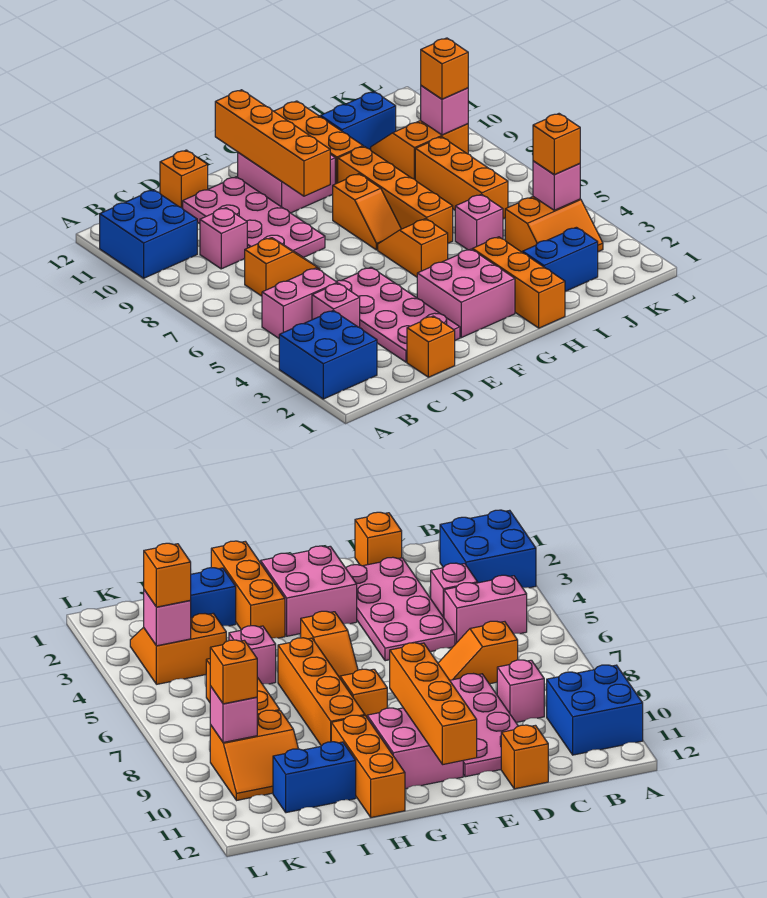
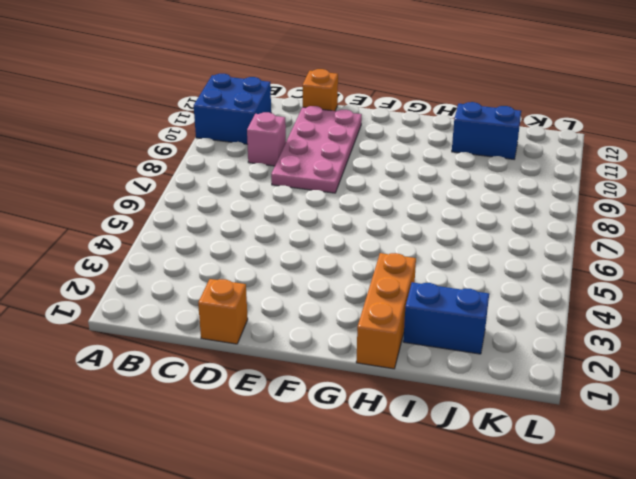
none -> blue brick A2:B3 level 1
none -> pink brick B5:C5 level 1
none -> pink brick C4 level 1

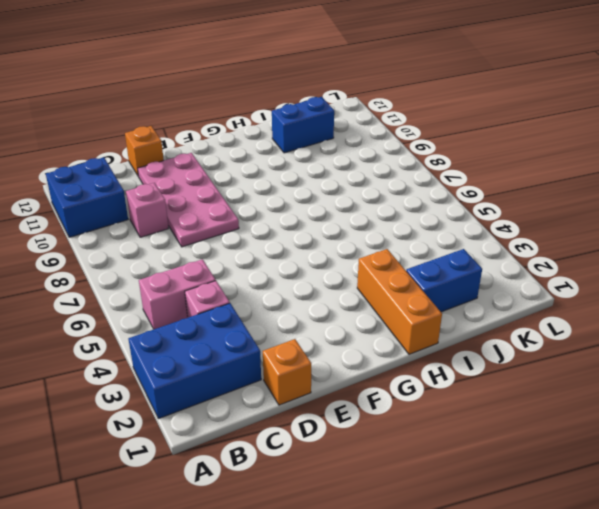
blue brick A2:C3 level 1 -> blue brick A2:B3 level 1
none -> orange slope C7:D7 level 1 top C
none -> pink plate D2:E5 level 1
none -> pink brick F2:G3 level 1

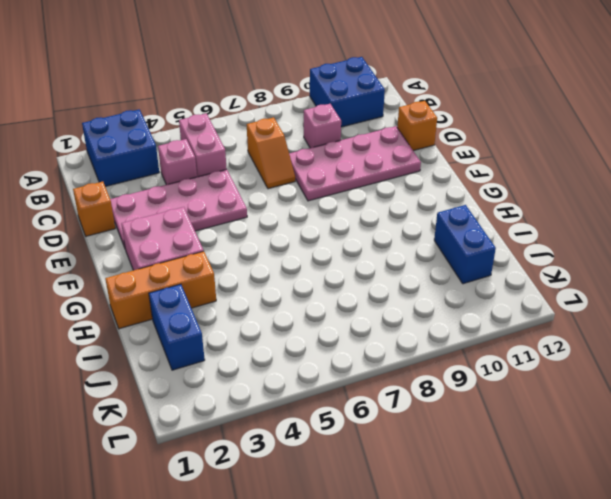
none -> pink brick F10:G11 level 1
none -> orange slope G5:G6 level 1 top 5
none -> orange slope G7:G8 level 1 top 8

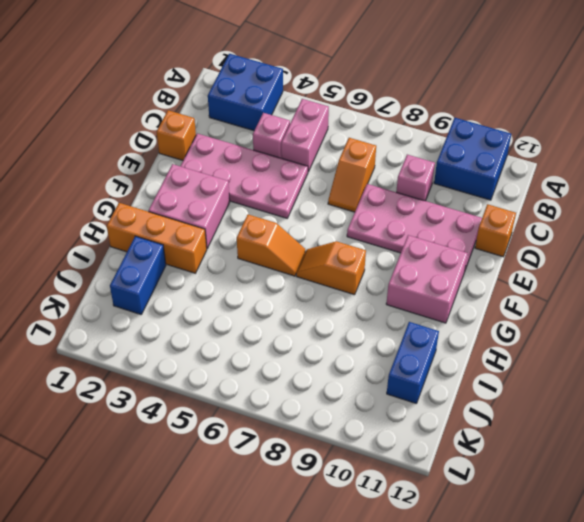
none -> orange brick H6:H9 level 1
none -> orange brick H10:H12 level 1
none -> pink brick I5 level 1

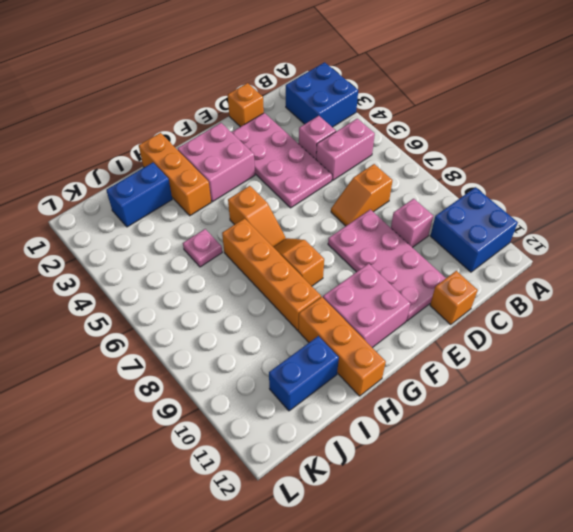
pink plate I5 level 1 -> pink brick I5 level 1
none -> orange slope J3:K4 level 1 top 4
none -> orange brick J6:J8 level 1
none -> orange slope J9:K10 level 1 top 9

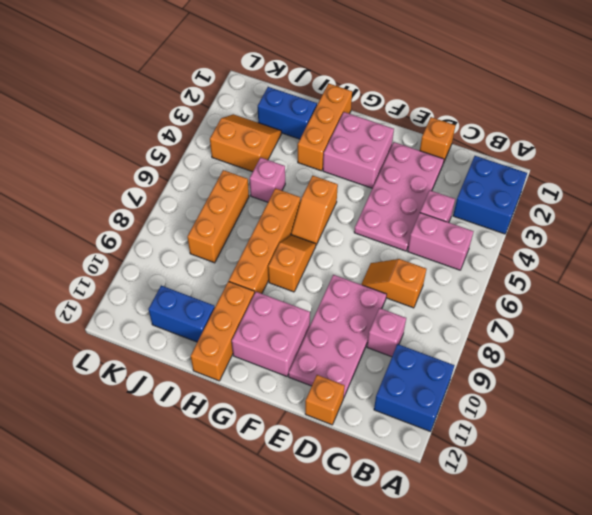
none -> orange slope J9:K10 level 1 top 9
none -> orange brick F9:F12 level 2
none -> pink brick K4 level 2

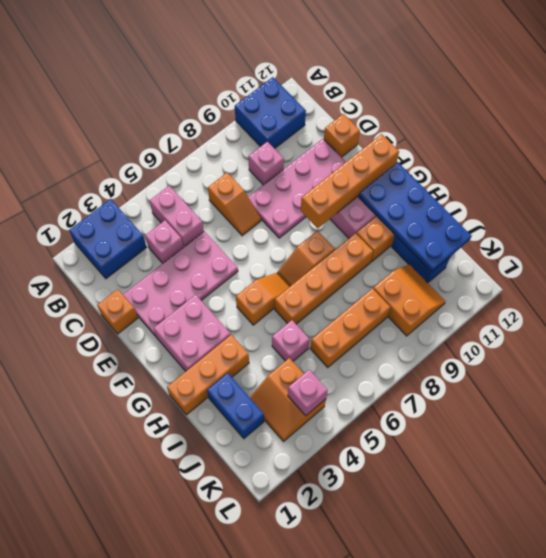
blue plate G11:J12 level 2 -> none
none -> pink brick K9 level 2
none -> orange brick K4 level 3
none -> orange brick K9 level 3

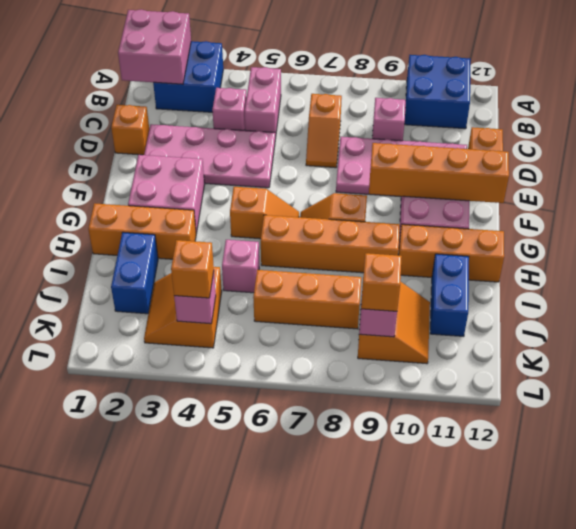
pink brick A1:B2 level 2 -> none

